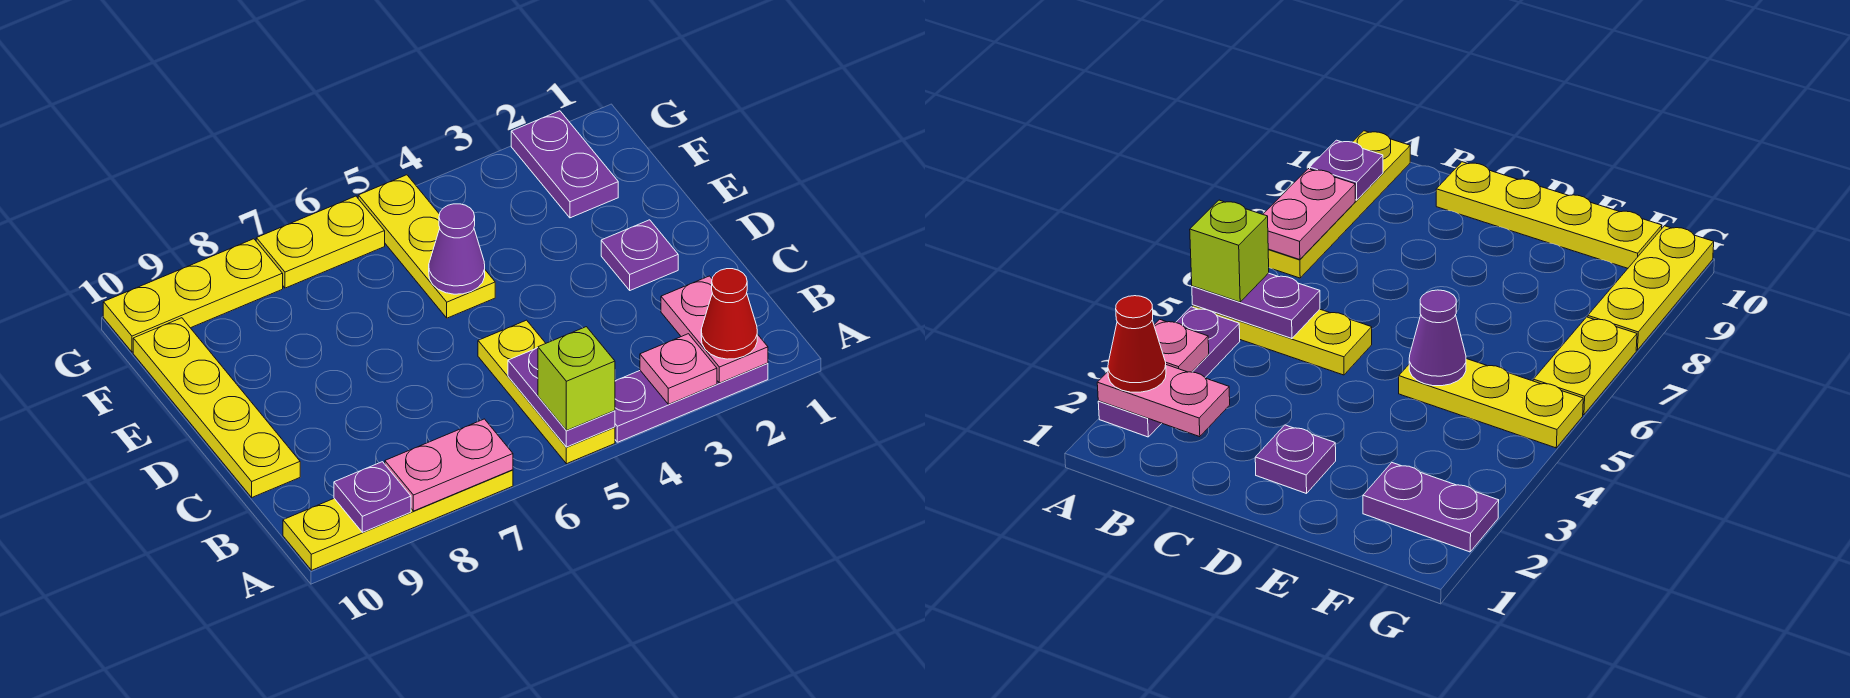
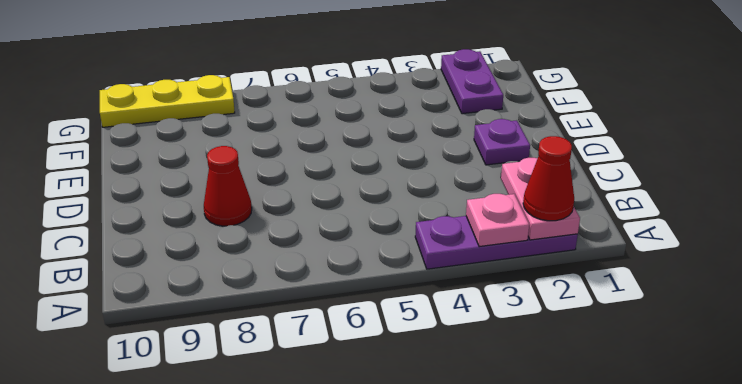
red cone C8 level 1 -> none
none -> yellow plate A5:C5 level 1
none -> yellow plate A7:A10 level 1
none -> yellow plate C10:F10 level 1

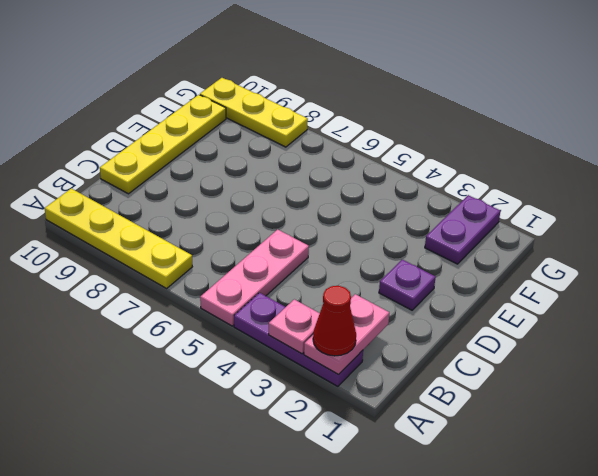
pink plate A5:C5 level 1 -> yellow plate A5:C5 level 1
none -> yellow plate E5:G5 level 1
none -> yellow plate G6:G7 level 1
none -> purple plate A5:B5 level 2

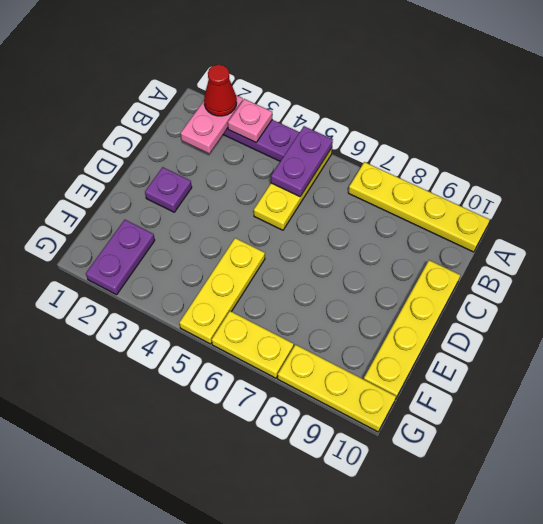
none -> pink plate A7:A8 level 2
none -> purple plate A9 level 2
none -> purple cone E5 level 2

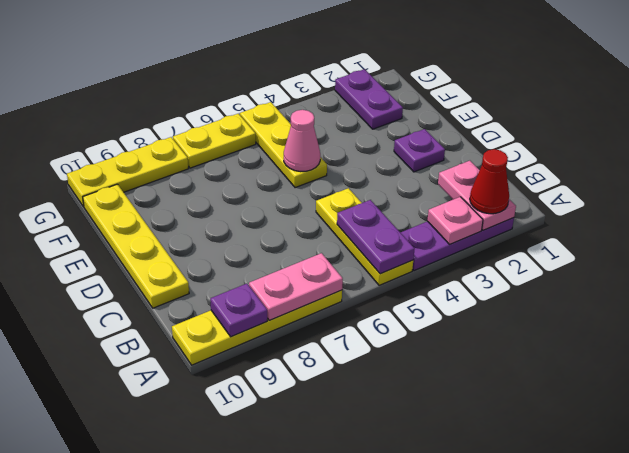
pink cone E5 level 2 -> purple cone E5 level 2
none -> lime brick A5 level 3

